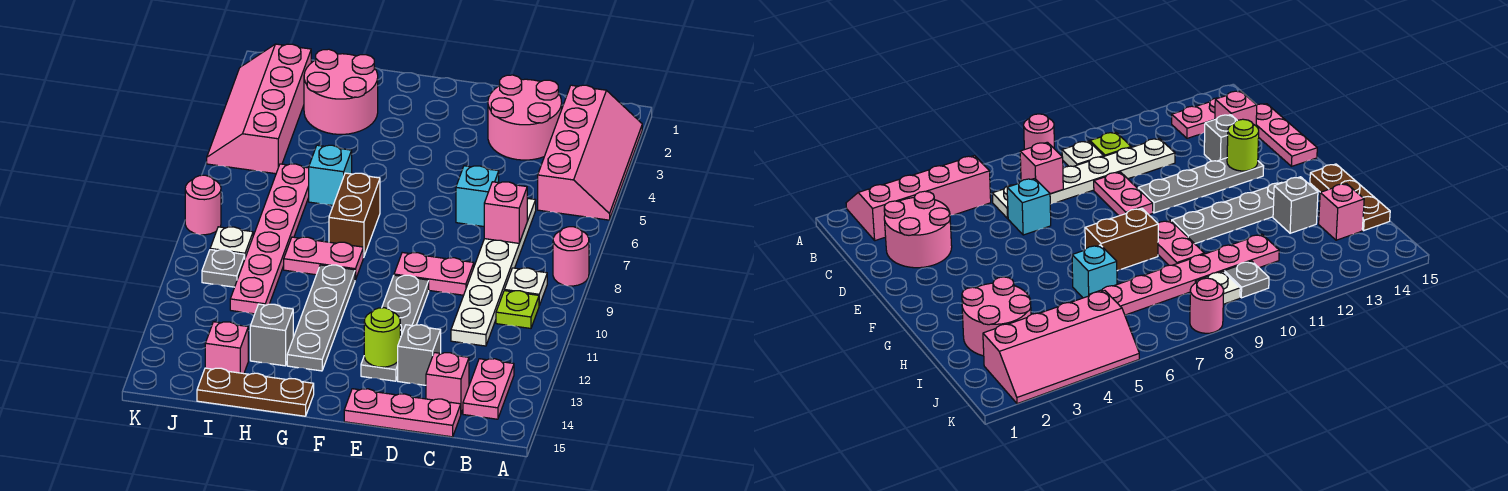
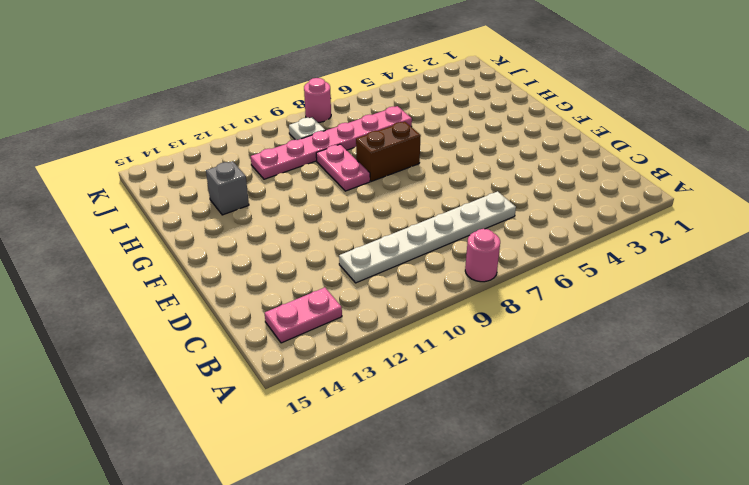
none -> pink slope A2:B5 level 1 top B
none -> white plate B9 level 1
none -> lime plate B10 level 1

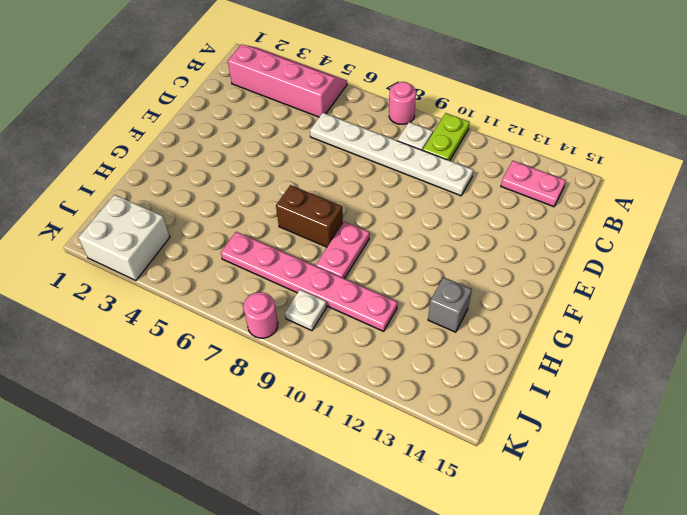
lime plate A10:B10 level 1 -> lime plate B10 level 1
white brick J2:K3 level 1 -> pink slope J2:K5 level 1 top J
none -> pink round brick C2:D3 level 1
none -> pink brick C14 level 1
none -> pink plate C15:E15 level 1

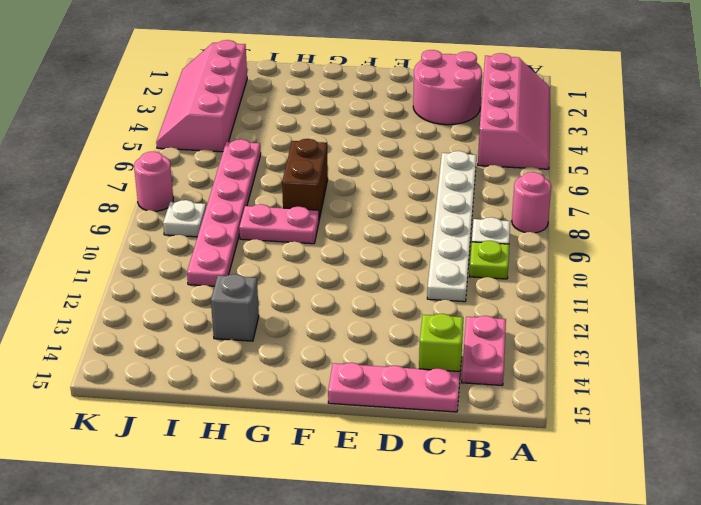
lime brick C14 level 1 -> pink brick C14 level 1
none -> cyan brick D6 level 1
none -> pink plate D9:E9 level 1
none -> grey brick D13 level 1

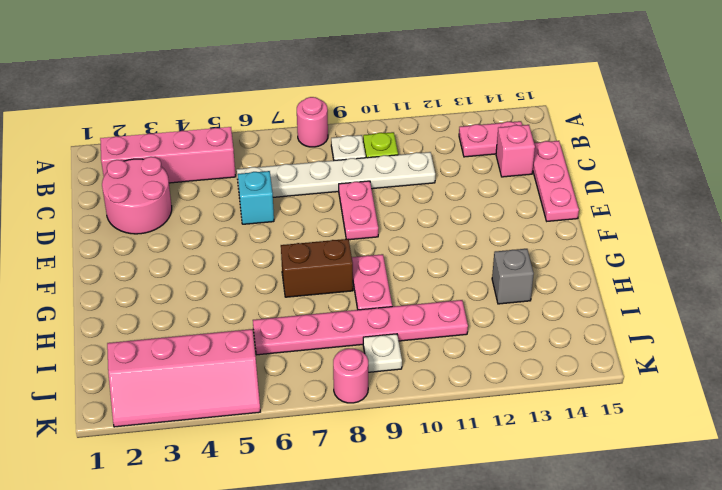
none -> grey brick D13 level 1
none -> grey plate E10:E13 level 1
none -> grey plate G10:G13 level 1

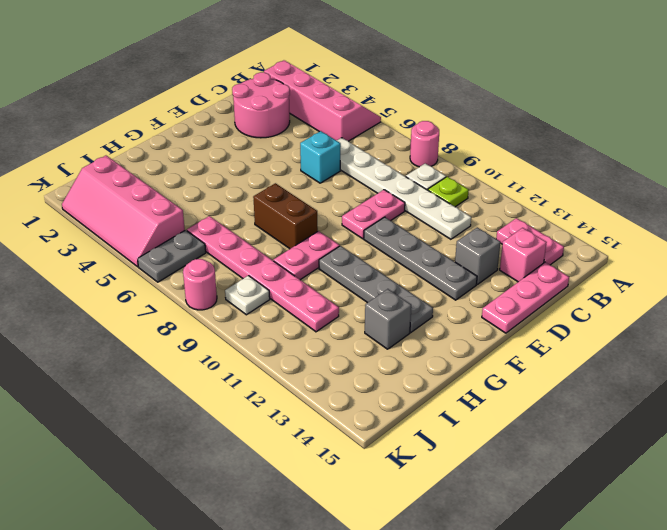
grey plate J6:K6 level 1 -> none
none -> brown plate G15:I15 level 1
none -> pink round brick H2:I3 level 1
none -> cyan brick H6 level 1

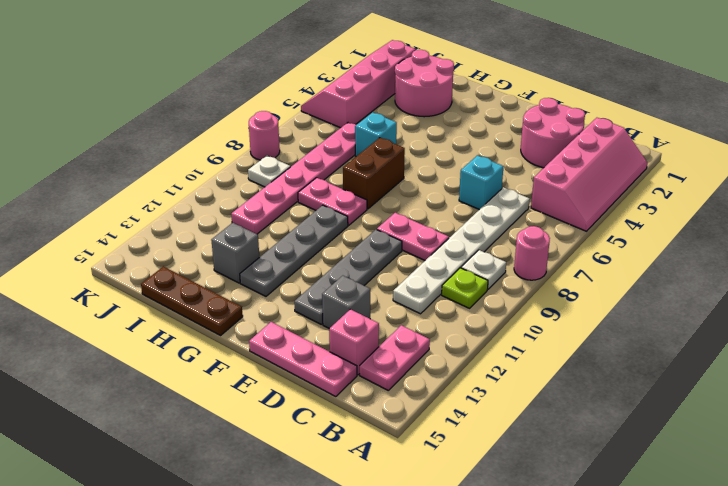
none -> pink brick I14 level 1
none -> grey plate J10 level 1
none -> pink brick C7 level 2

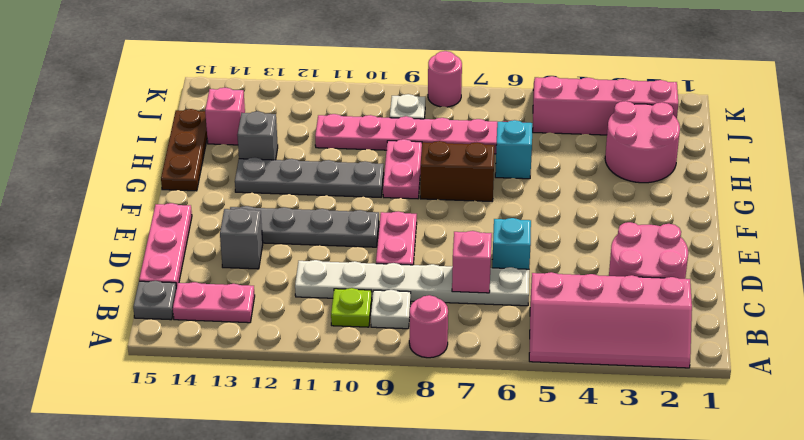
grey plate B15 level 1 -> grey plate J10 level 1
none -> pink brick C14 level 1
none -> lime round brick E13 level 2

